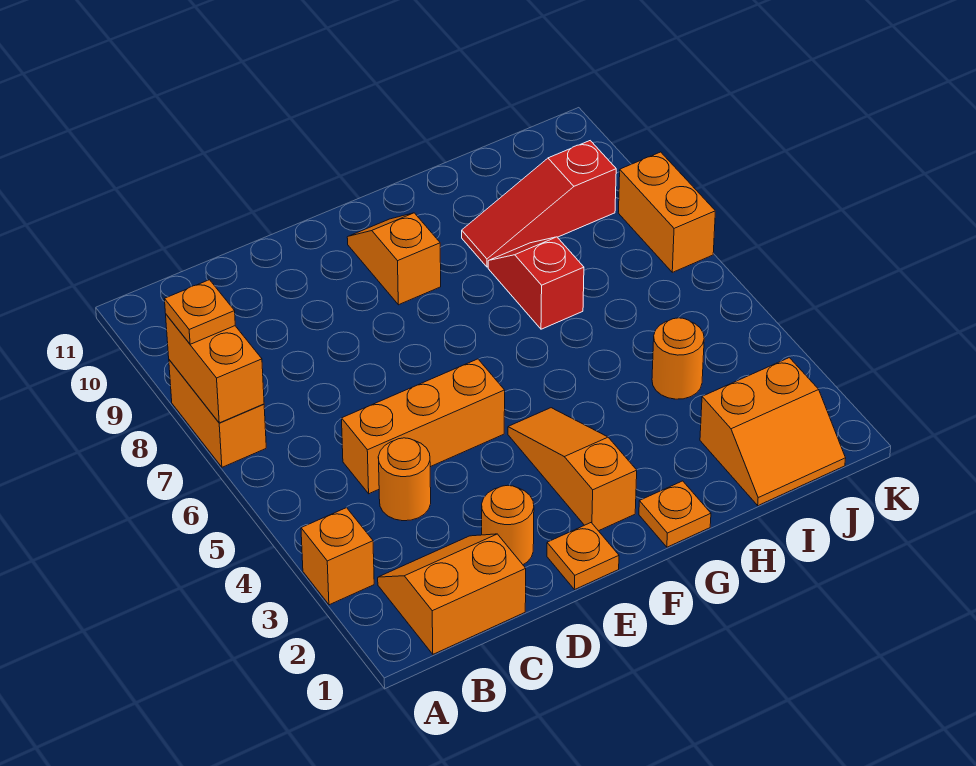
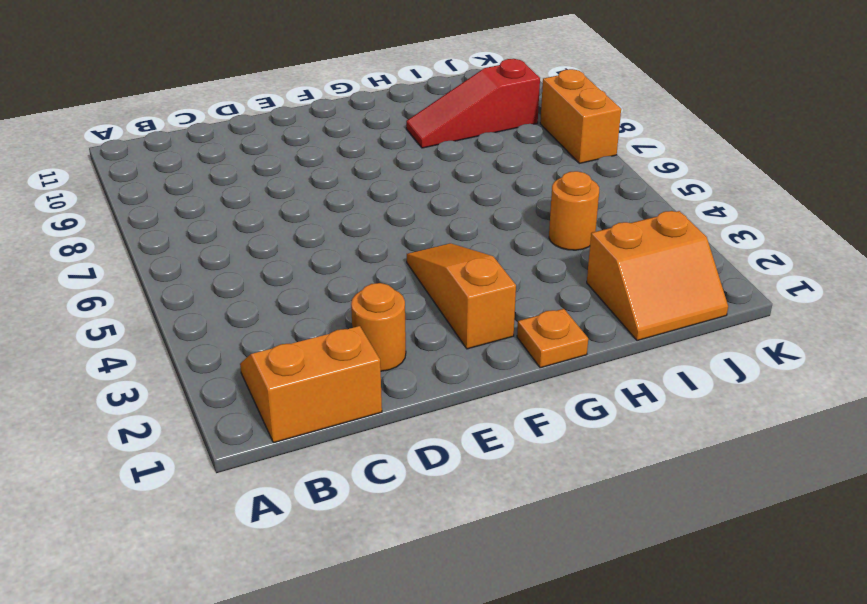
none -> orange brick A3 level 1
none -> orange brick A7:A8 level 1
none -> orange round brick C4 level 1

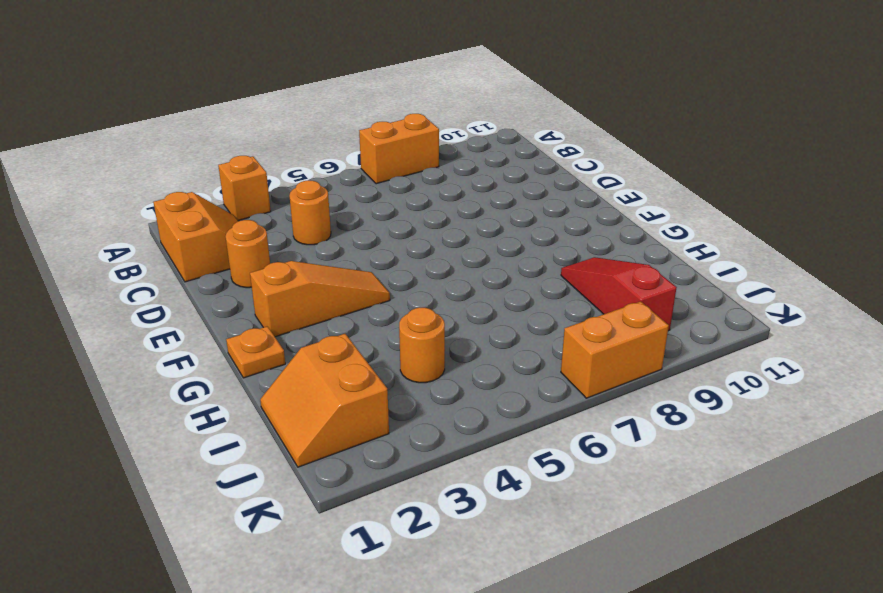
none -> orange brick C5:E5 level 1
none -> orange plate E1 level 1
none -> orange slope F9:F10 level 1 top 9

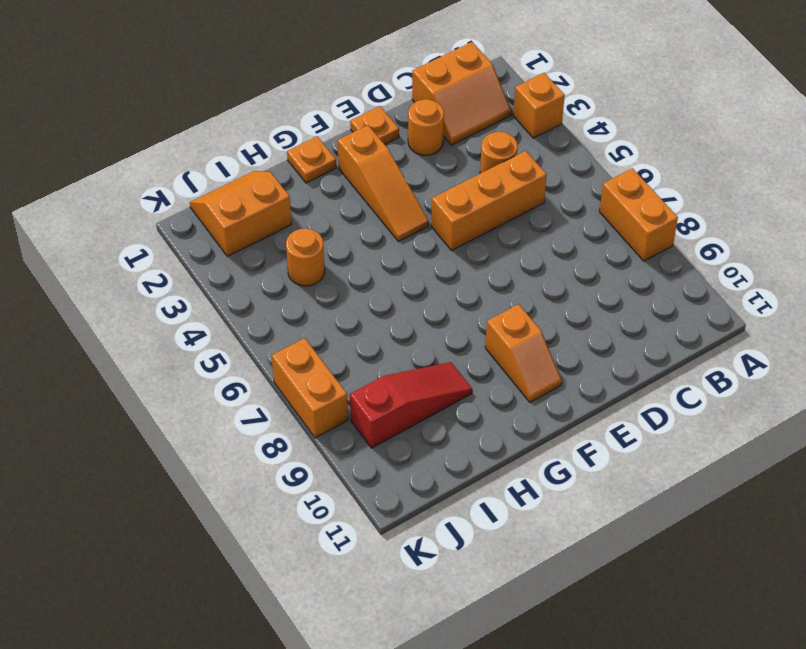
none -> red slope H7:H8 level 1 top 7
none -> orange brick A7:A8 level 2
none -> orange plate A8 level 3

